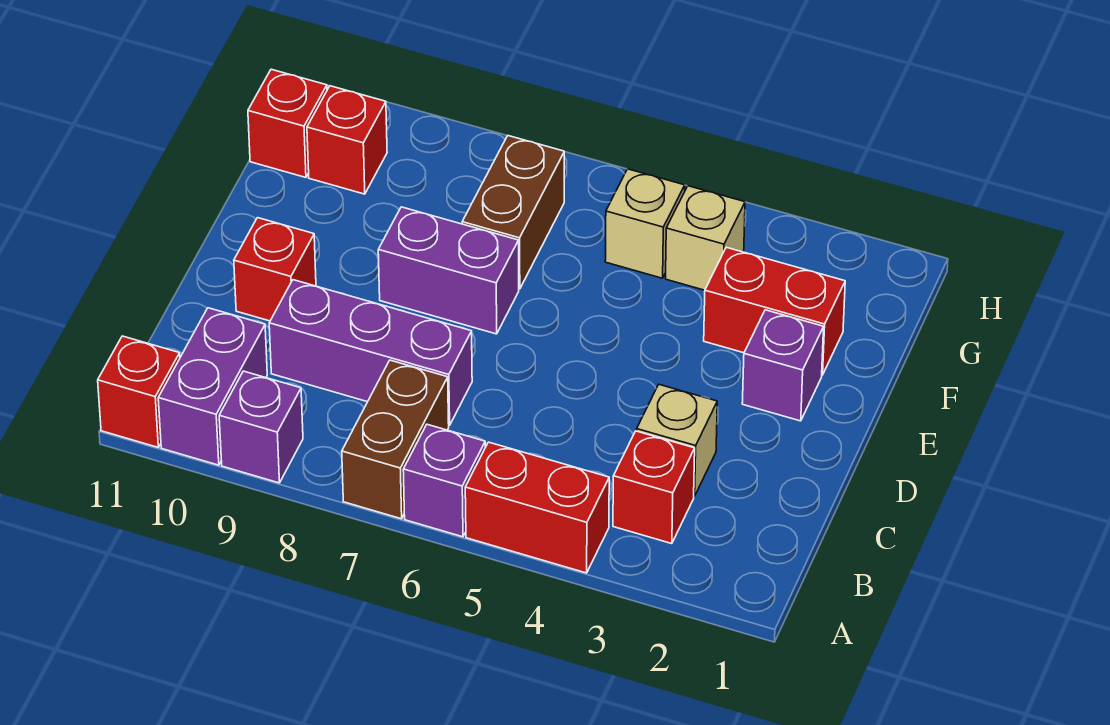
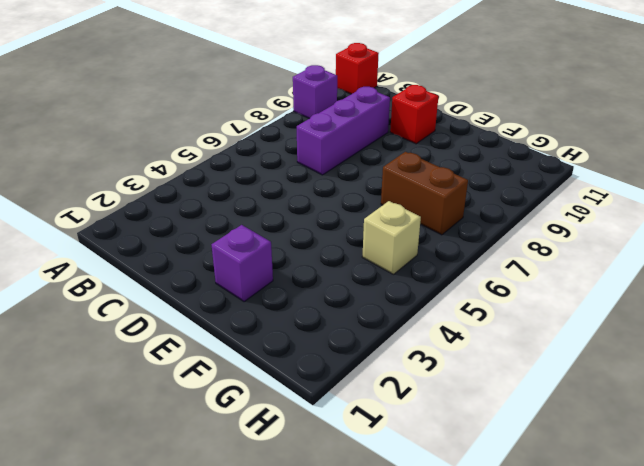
none -> red brick A4:A5 level 1
none -> purple brick A6 level 1
none -> brown brick A7:B7 level 1

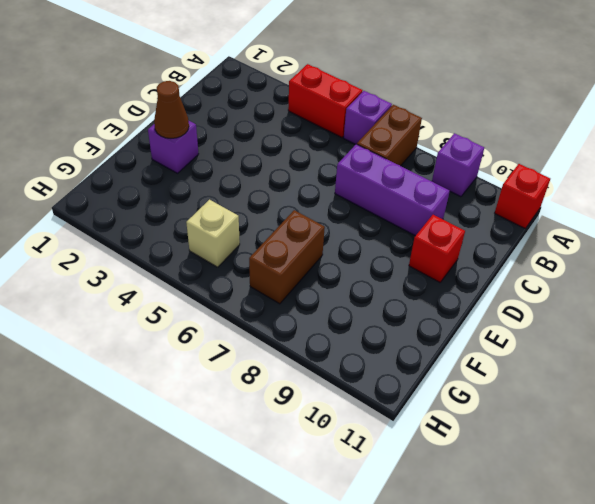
brown cone E2 level 2 -> none
none -> purple brick A10:B10 level 1
none -> red brick B3 level 1
none -> tan brick C3 level 1

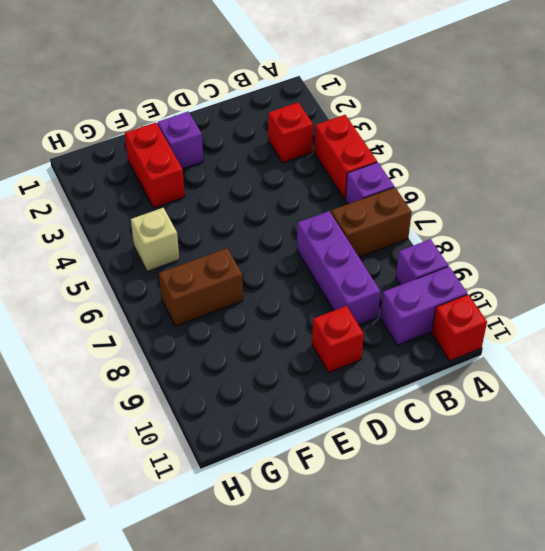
none -> tan brick C3 level 1
none -> purple brick E7:E8 level 1
none -> tan brick G4 level 1

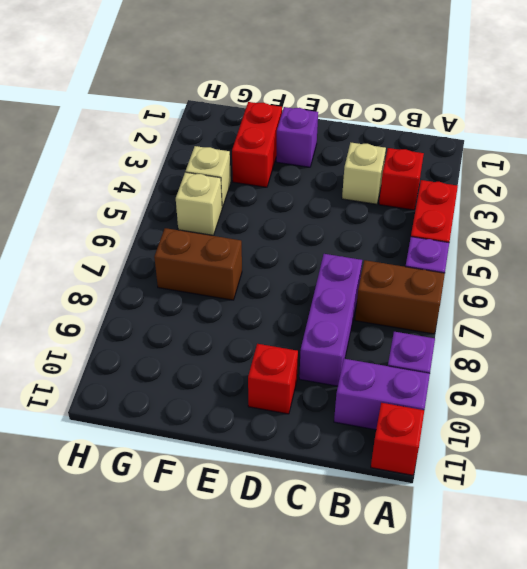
none -> purple brick E7:E8 level 1
none -> red brick G10 level 1
none -> red brick G11 level 1

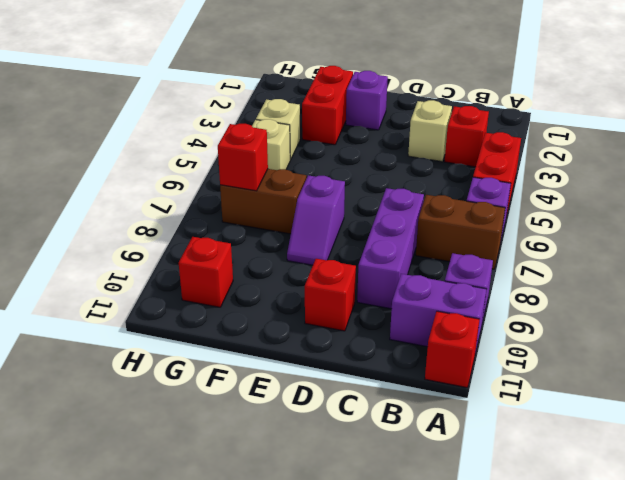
purple slope E7:E8 level 1 top 7 -> purple brick E7:E8 level 1
red brick G7 level 2 -> red brick G11 level 1

